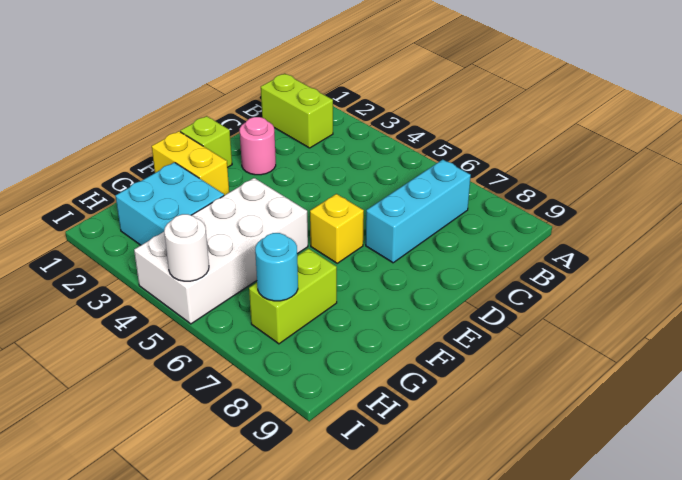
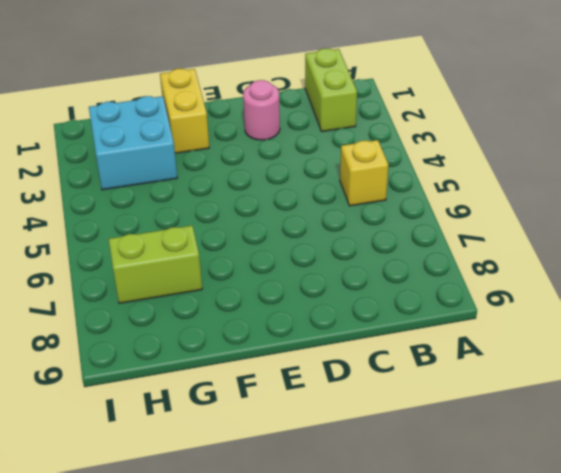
yellow brick B5 level 1 -> yellow brick E6 level 1
none -> cyan brick B7:D7 level 1
none -> lime brick E1 level 1

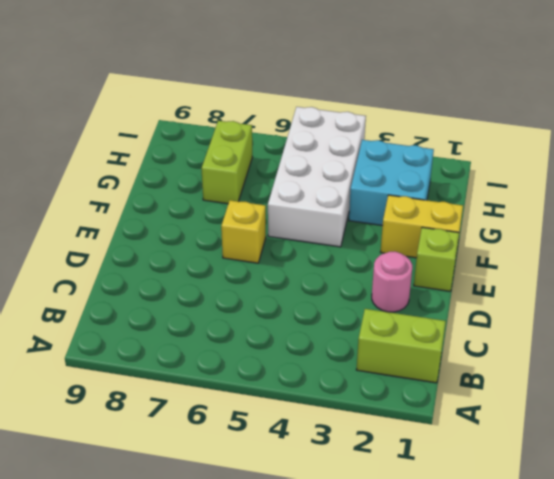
none -> cyan brick B7:D7 level 1
none -> cyan round brick H7 level 2

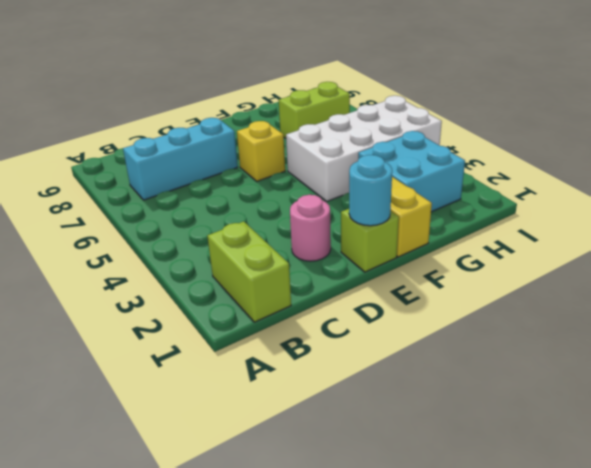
cyan round brick E1 level 2 -> cyan round brick H7 level 2
none -> white round brick I5 level 2

